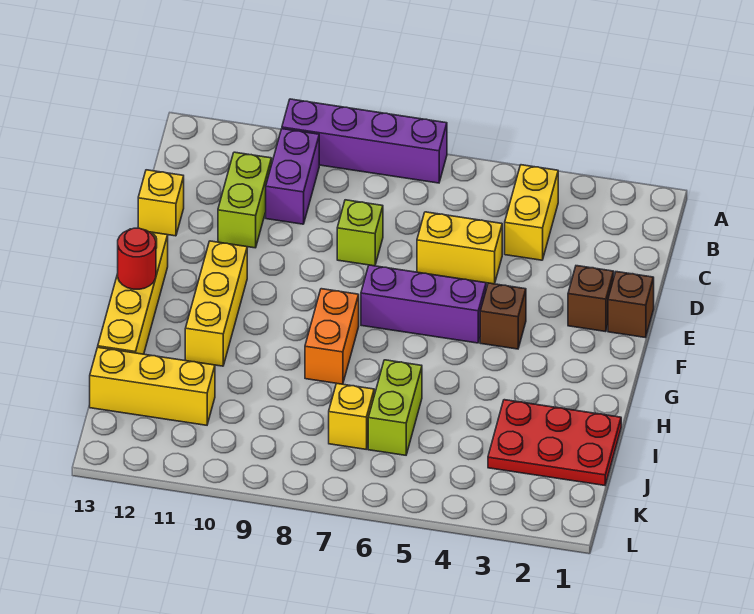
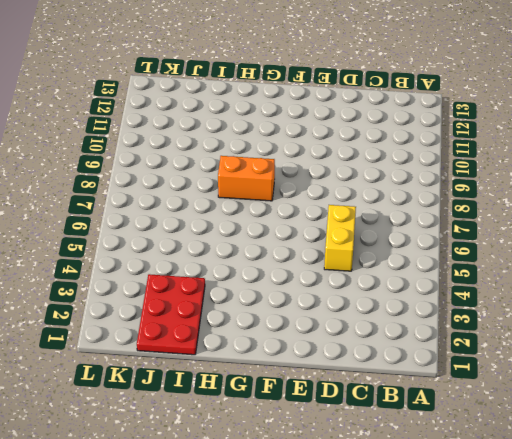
none -> purple brick A7:A10 level 1
none -> yellow brick B4:C4 level 1
none -> purple brick B10:C10 level 1

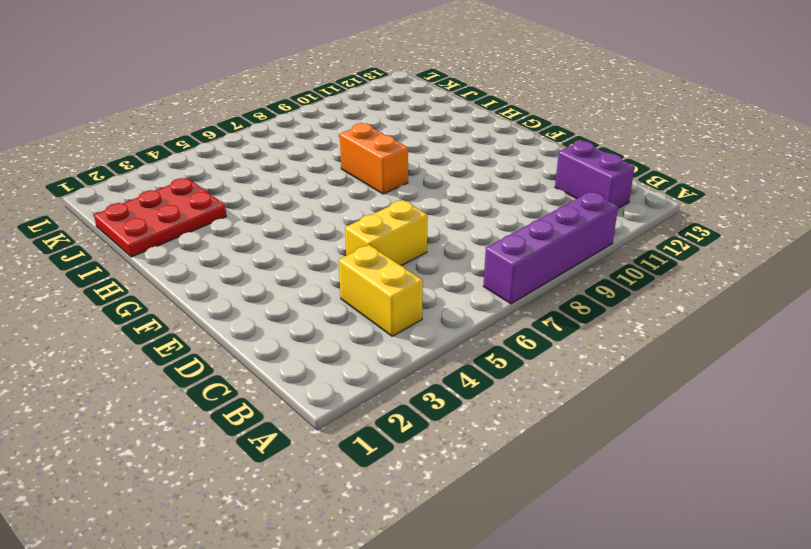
purple brick B12:C12 level 1 -> purple brick B10:C10 level 1
none -> lime brick C11:D11 level 1
none -> lime brick D8 level 1
none -> yellow brick D13 level 1

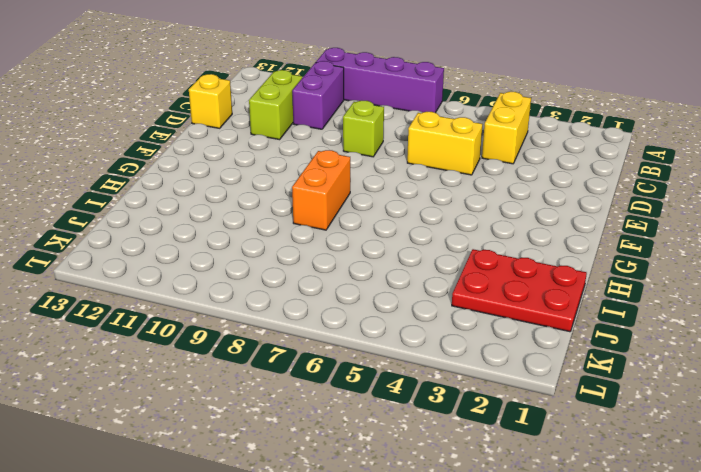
none -> brown brick E1 level 1
none -> brown brick E2 level 1
none -> brown brick F4 level 1

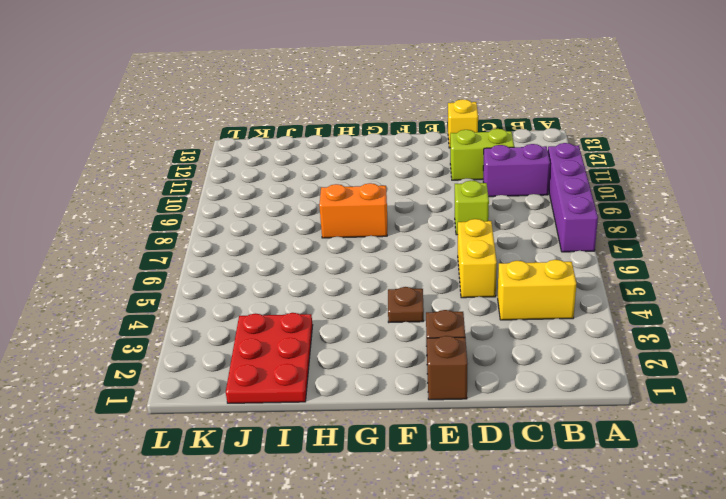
brown plate F4 level 1 -> brown brick F4 level 1
none -> purple brick F5:F7 level 1
none -> yellow brick F11:H11 level 1
none -> yellow brick F13:I13 level 1

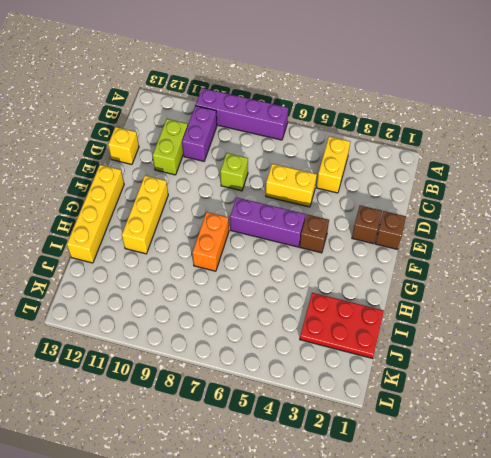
none -> lime brick I6:J6 level 1
none -> yellow brick J7 level 1
none -> yellow brick J11:J13 level 1

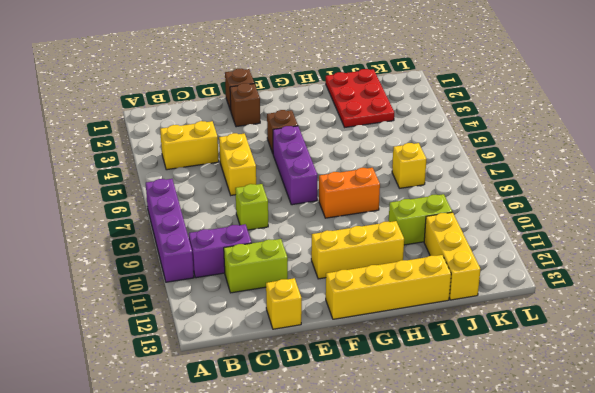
lime brick I10:J10 level 1 -> lime brick I6:J6 level 1
none -> red round brick G13 level 2

